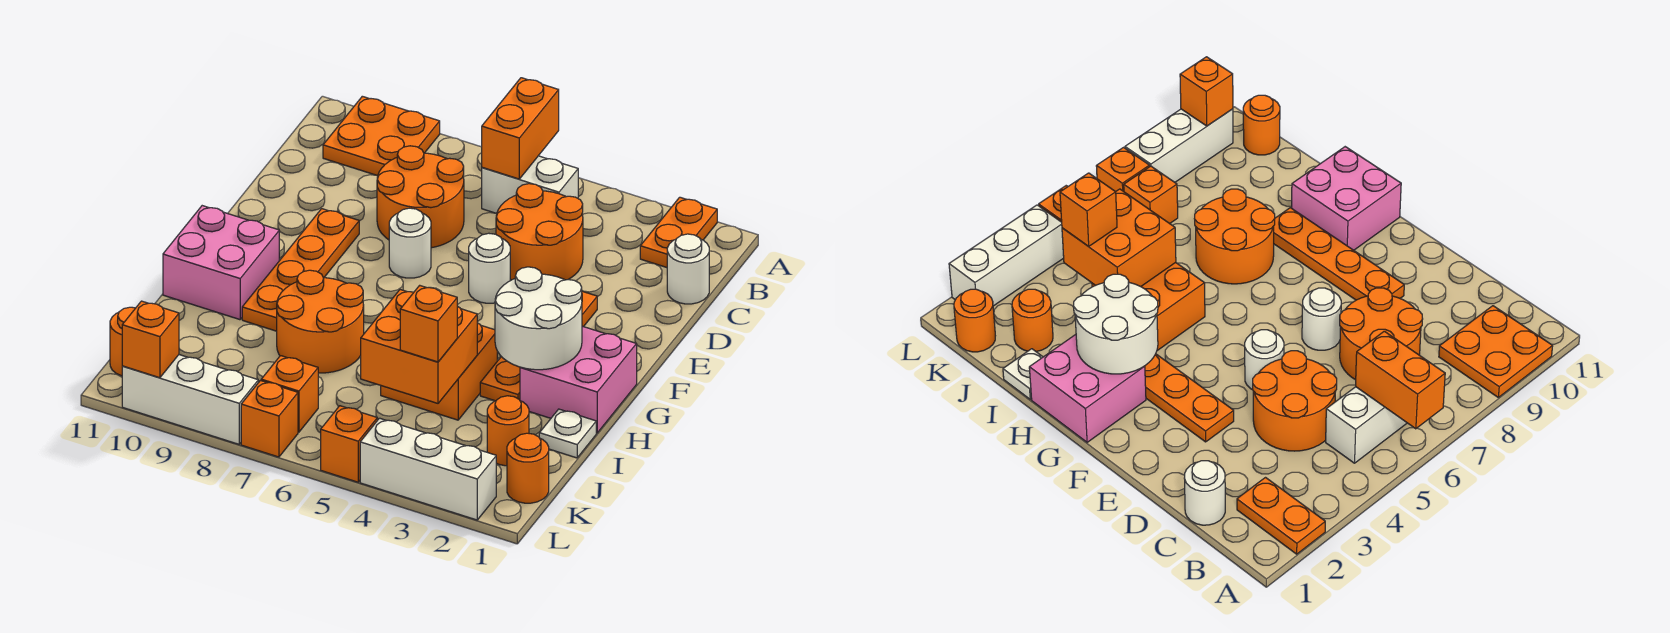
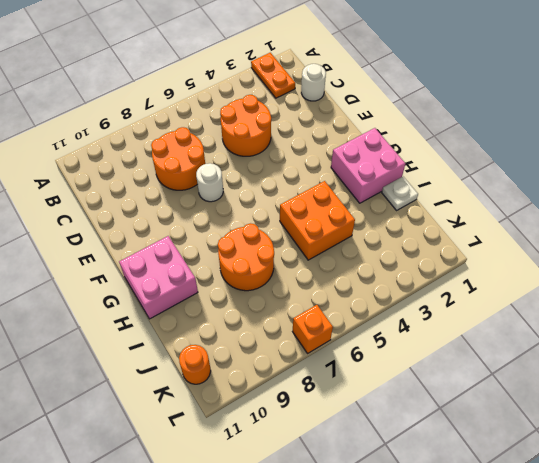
none -> orange plate A9:B10 level 1
none -> white brick B5:B6 level 1
none -> orange plate E3:H3 level 1

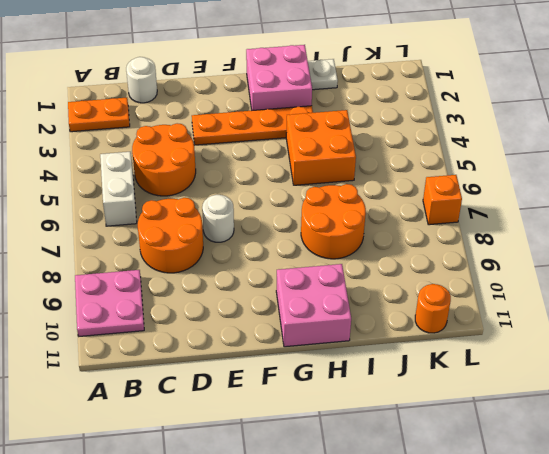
pink plate A9:B10 level 1 -> orange plate A9:B10 level 1
none -> white round brick E5 level 1
none -> orange plate E9:H9 level 1
none -> orange round brick J2 level 1

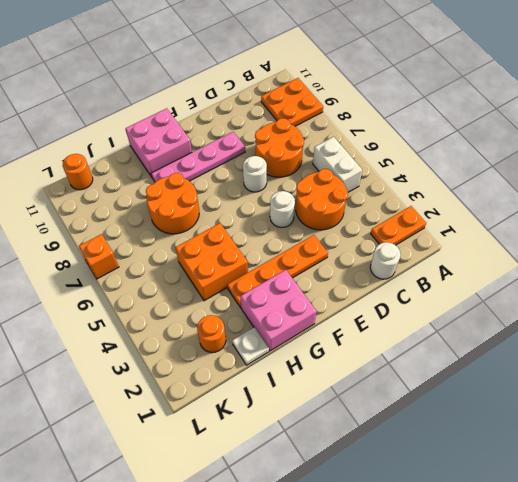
pink plate E9:H9 level 1 -> orange plate E9:H9 level 1
none -> orange round brick K1 level 1
none -> orange brick K7 level 1
none -> white brick L2:L4 level 1

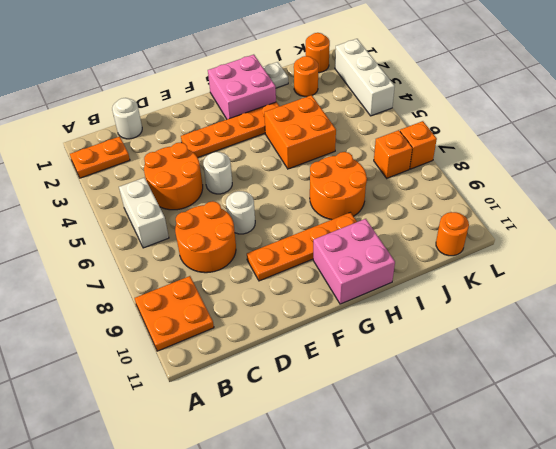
none -> orange brick L5 level 1
none -> white brick L8:L10 level 1
none -> orange brick A6:B6 level 2

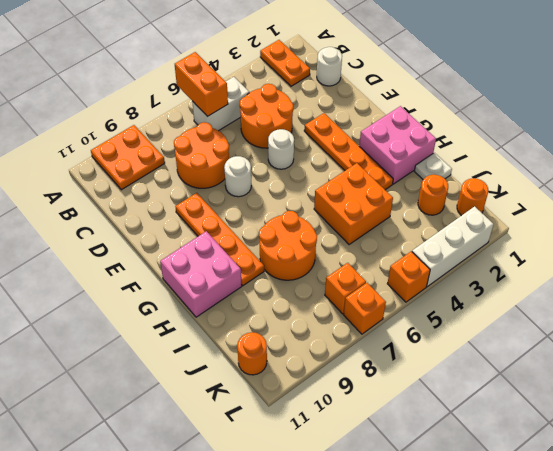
none -> white brick L8:L10 level 1
none -> white round brick G2:H3 level 2
none -> orange brick I4:J5 level 2

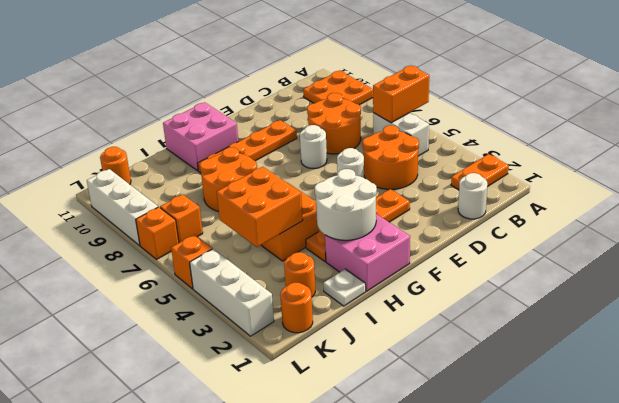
none -> orange brick L10 level 2
none -> orange brick J4 level 3

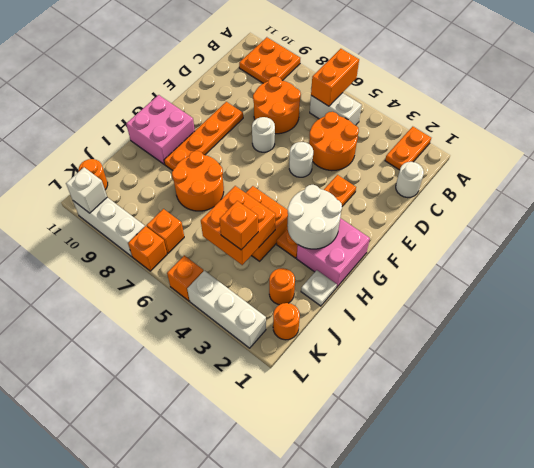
white brick L10 level 2 -> orange brick L10 level 2

